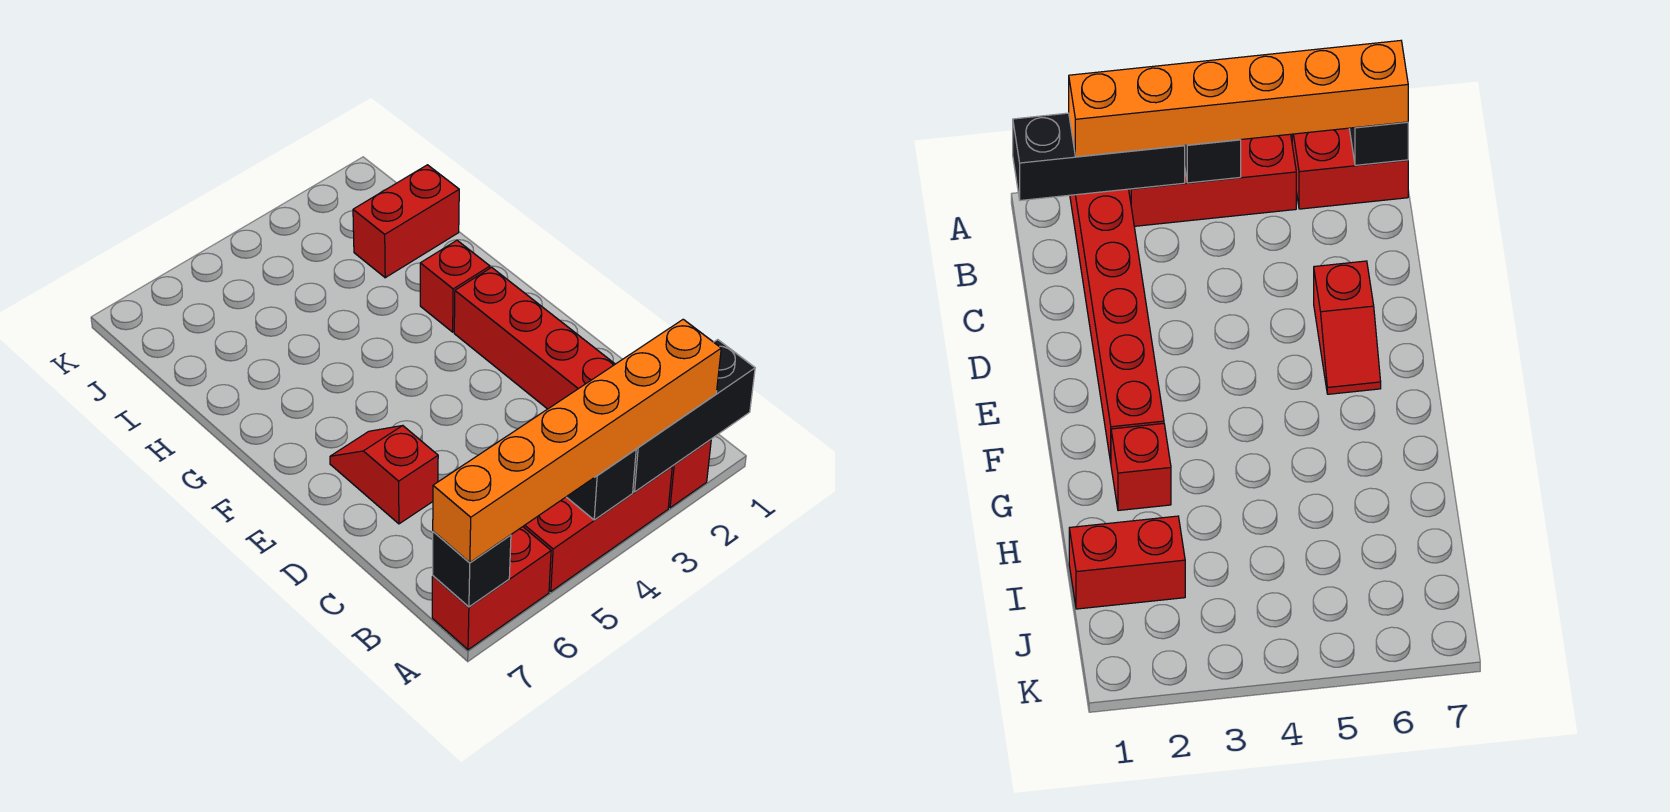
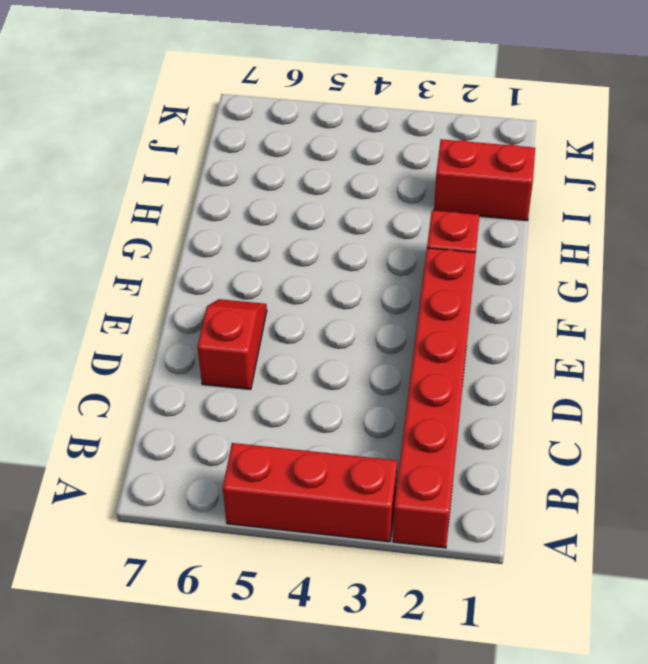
none -> red brick A6:A7 level 1
none -> black brick A1:A3 level 2

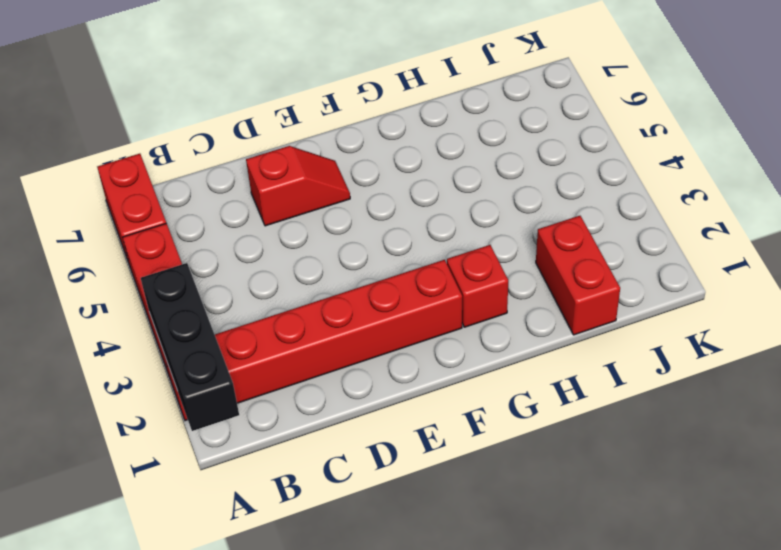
none -> black brick A4 level 2
none -> black brick A7 level 2

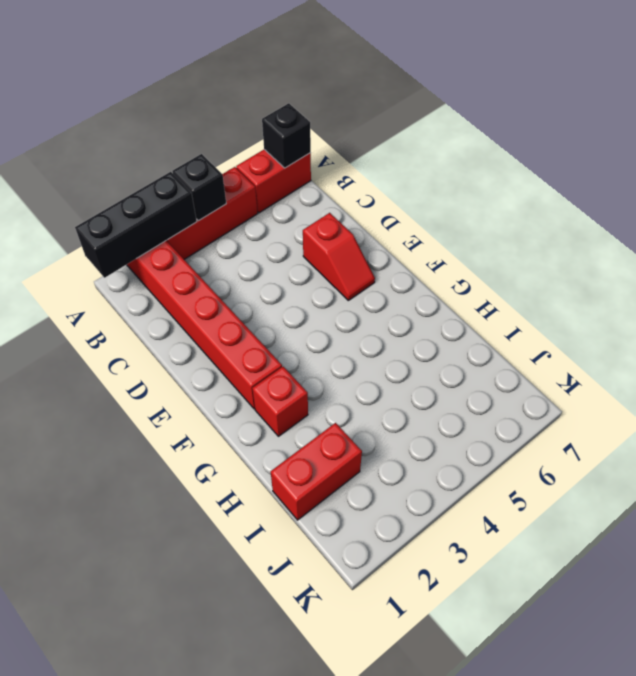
none -> orange brick A2:A7 level 3

